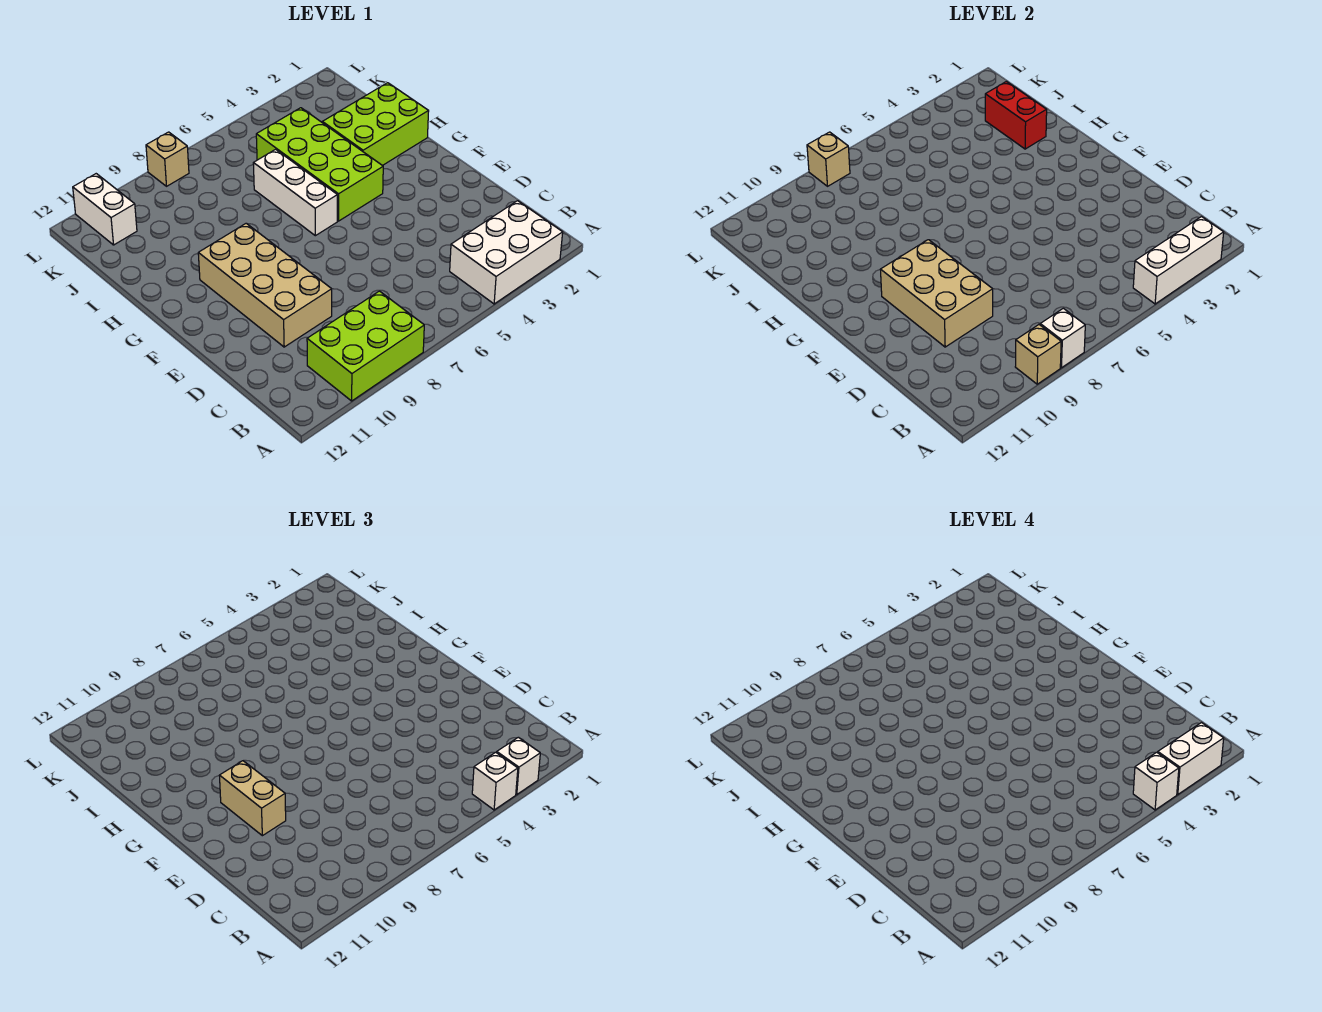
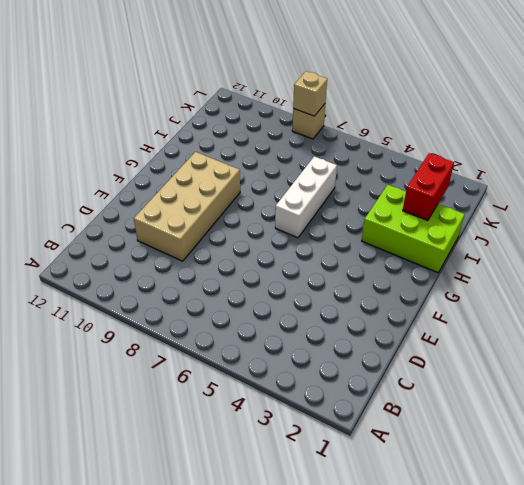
none -> white brick A2:B4 level 1
none -> lime brick A8:B10 level 1
none -> lime brick G4:J5 level 1

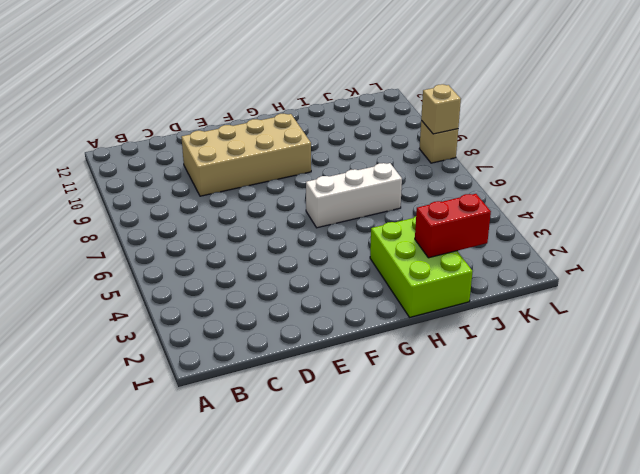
none -> white brick A2:B4 level 1
none -> lime brick A8:B10 level 1
none -> lime brick G4:J5 level 1

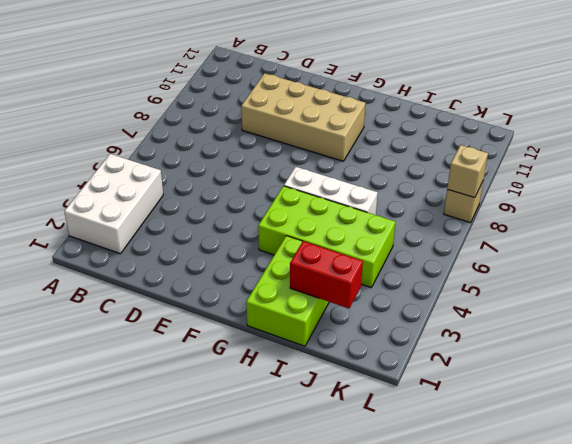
none -> lime brick A8:B10 level 1
none -> white brick K11:L11 level 1
none -> white brick A2:A4 level 2

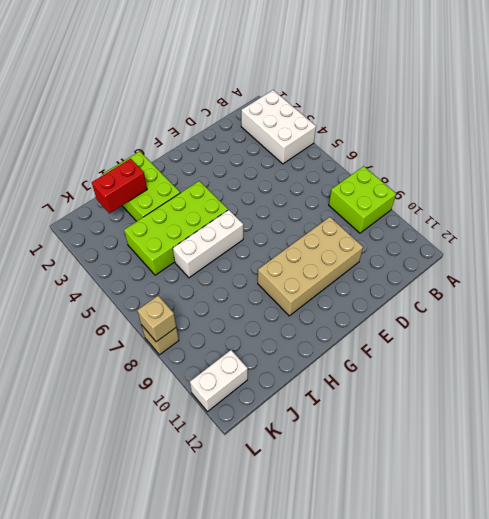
lime brick A8:B9 level 1 -> lime brick A8:B10 level 1
none -> white brick A2:A4 level 2
none -> white brick A8 level 2
none -> tan brick A9 level 2

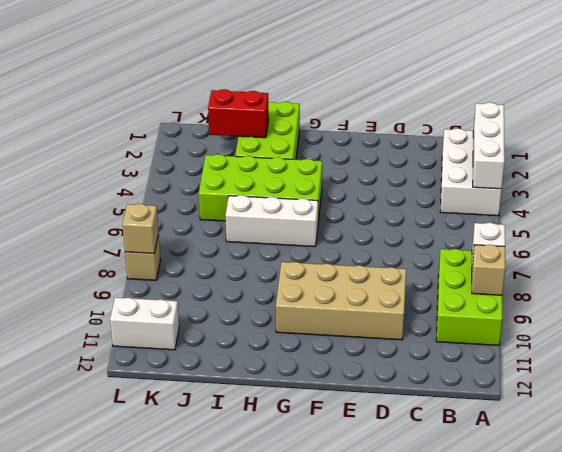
none -> tan brick D9:F10 level 2
none -> white brick A3 level 3
none -> white brick A4 level 3

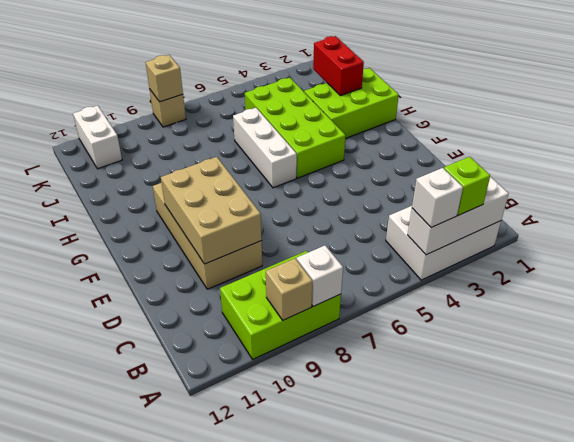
lime brick A3 level 3 -> white brick A3 level 3
none -> tan brick E10:F10 level 3
none -> white brick A2:A3 level 4
none -> white brick A4 level 4

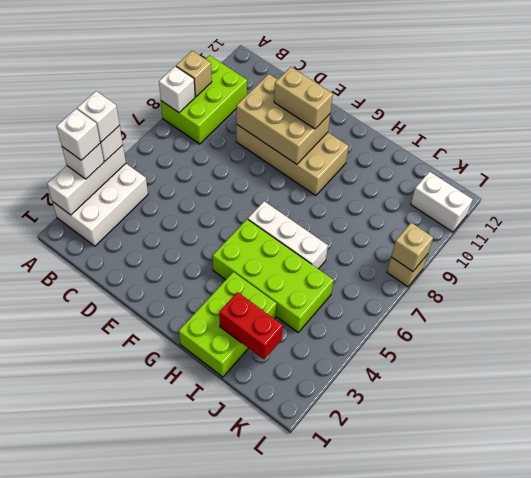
white brick A3 level 4 -> white brick A2:A3 level 4

